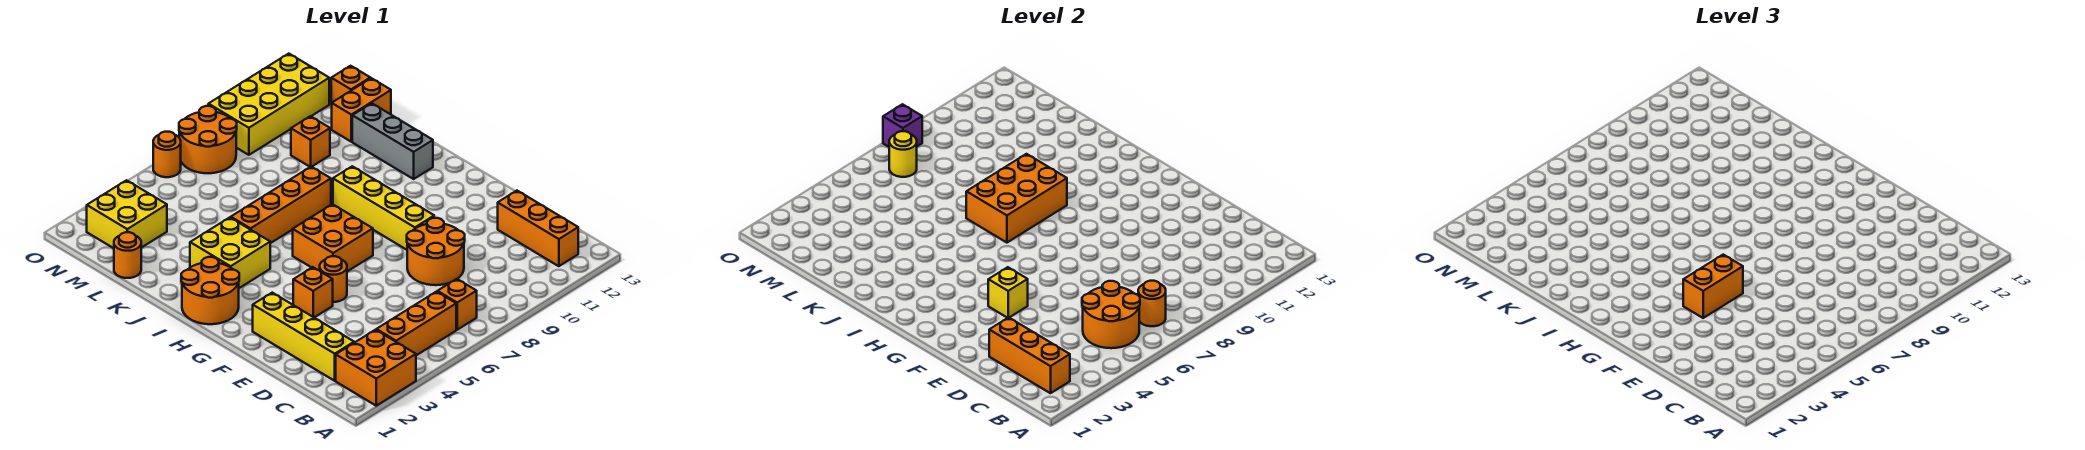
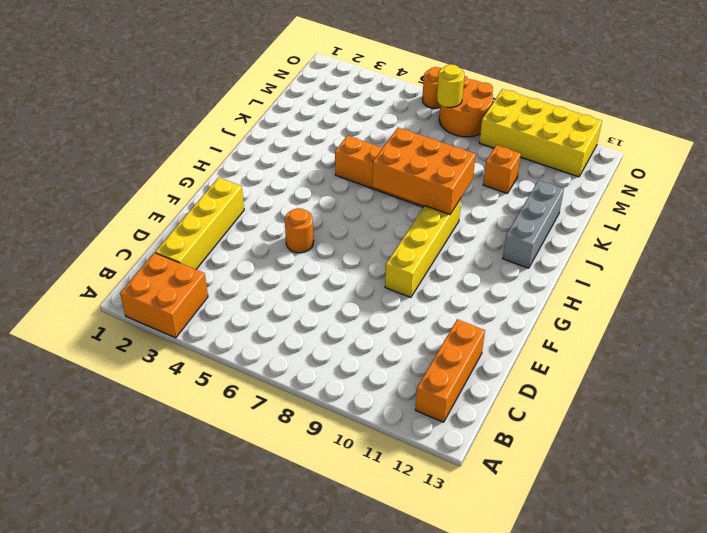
none -> orange brick B4:B6 level 1
none -> orange brick B7 level 1
none -> orange round brick D8:E9 level 1
none -> orange brick F4 level 1

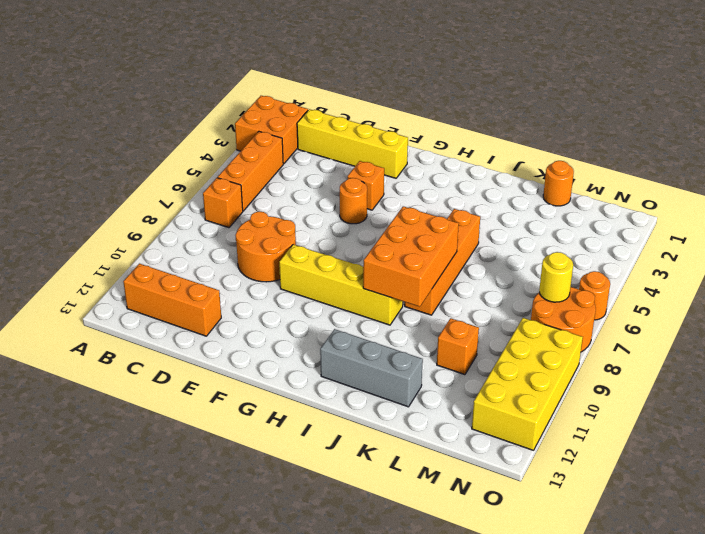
none -> orange brick G6:H7 level 1
none -> orange round brick H1:I2 level 1
none -> yellow brick I3:J4 level 1
none -> orange brick L12:L13 level 1

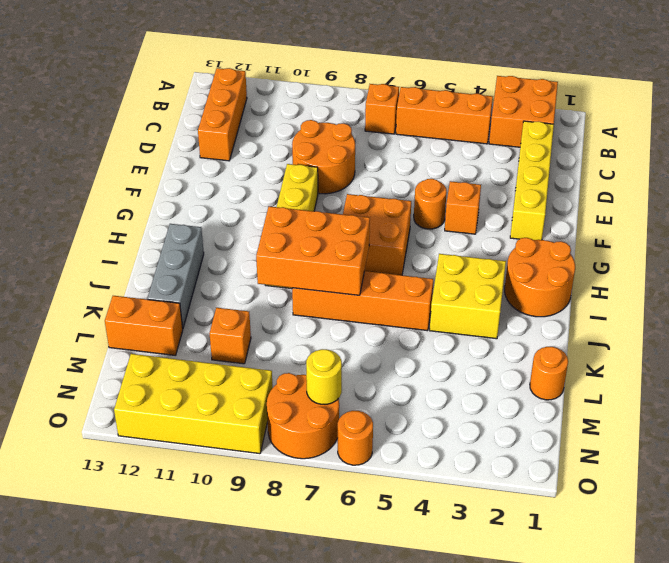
none -> yellow brick M2:N3 level 1
none -> orange brick M13 level 1
none -> orange brick B2:D2 level 2
none -> orange round brick B5:C6 level 2

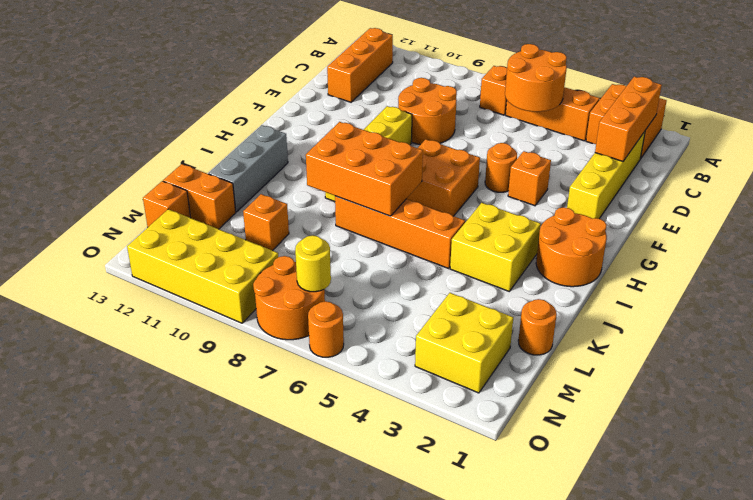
none -> orange round brick B7 level 2
none -> yellow brick F4 level 2
none -> purple brick O8 level 2
none -> orange brick F4:F5 level 3

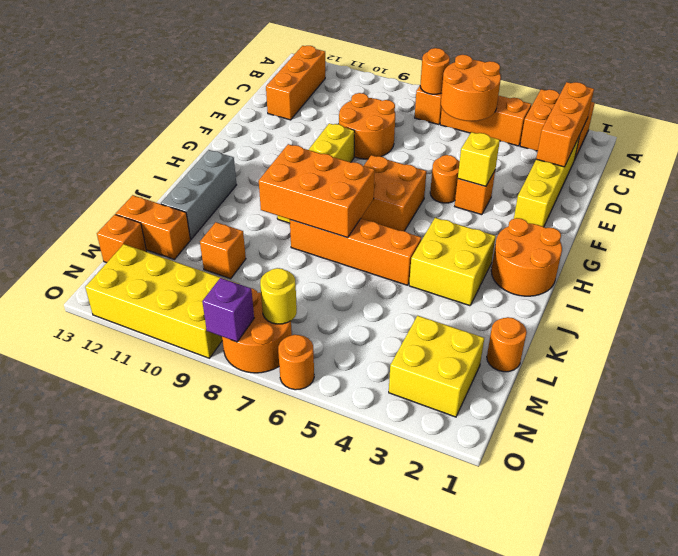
none -> orange brick F4:F5 level 3

